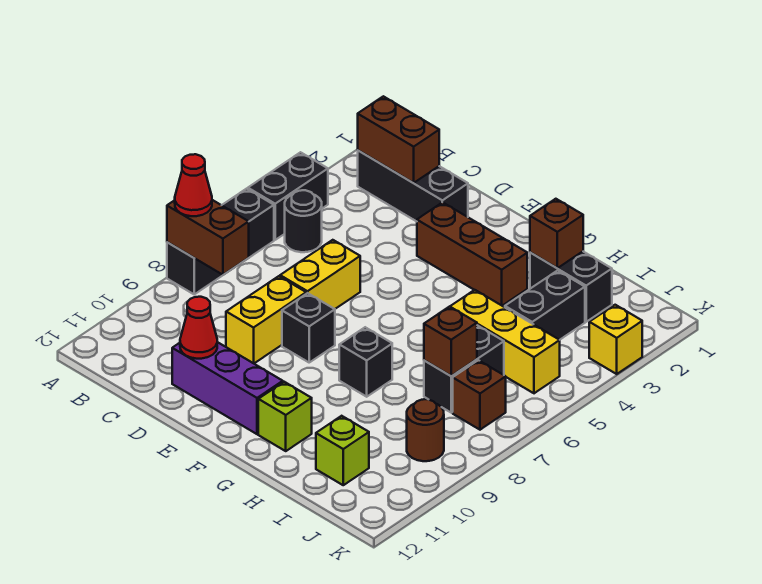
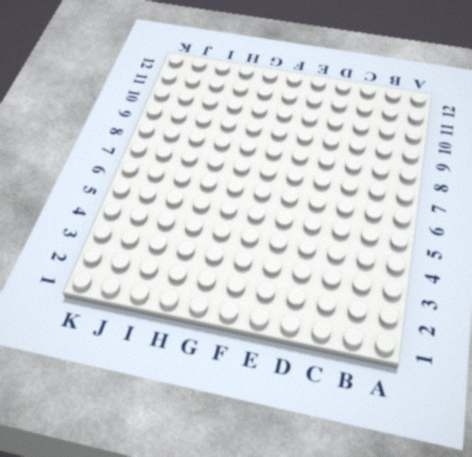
none -> black brick A4:A5 level 1
none -> black brick A6:A8 level 1
none -> black brick B2:D2 level 1

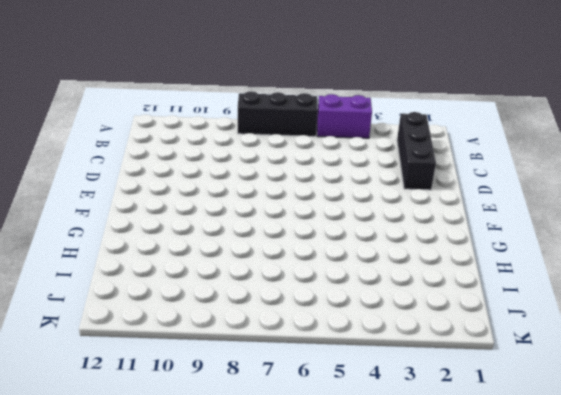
purple brick A4:A5 level 1 -> black brick A4:A5 level 1
none -> black round brick B5 level 1
none -> yellow brick D6:D7 level 1
none -> yellow brick D8:D9 level 1

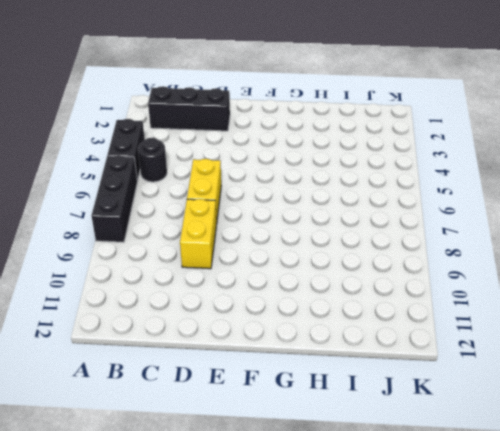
none -> purple brick D11:F11 level 1
none -> brown brick E3:G3 level 1
none -> black brick E8 level 1

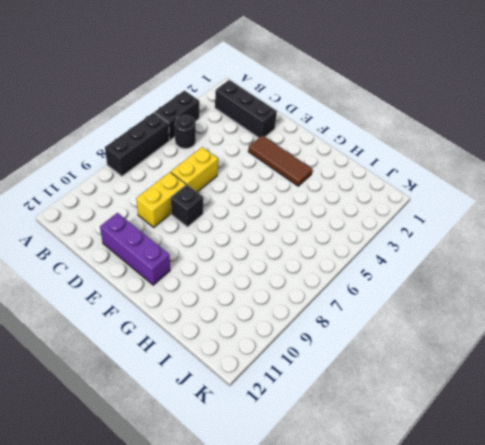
brown tile E3:G3 level 1 -> brown brick E3:G3 level 1
none -> black brick G8 level 1
none -> lime brick G11 level 1
none -> black brick H2:I2 level 1

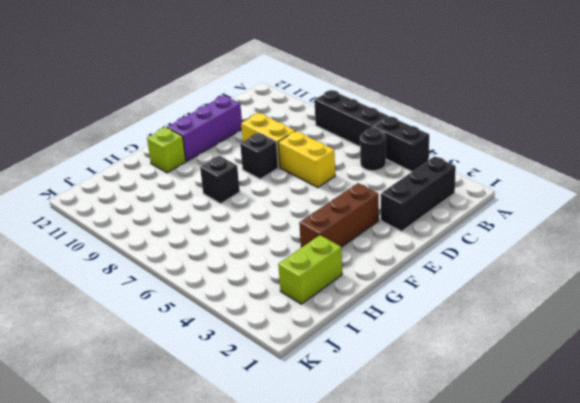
lime brick H2:I2 level 1 -> black brick H2:I2 level 1
none -> yellow brick H5:J5 level 1
none -> black brick I3:I4 level 1
none -> black brick I6:I7 level 1

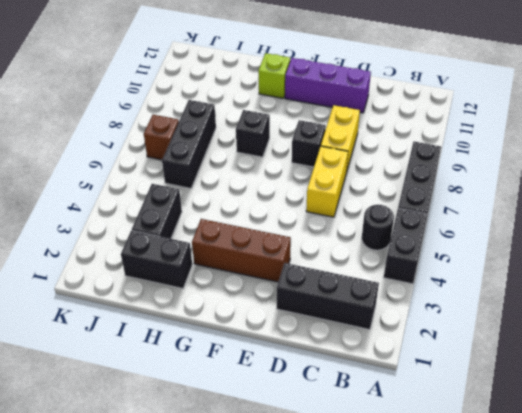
black brick I6:I8 level 1 -> black brick I6:I7 level 1
none -> yellow brick H5:J5 level 1
none -> lime brick I11 level 1
none -> brown round brick J9 level 1

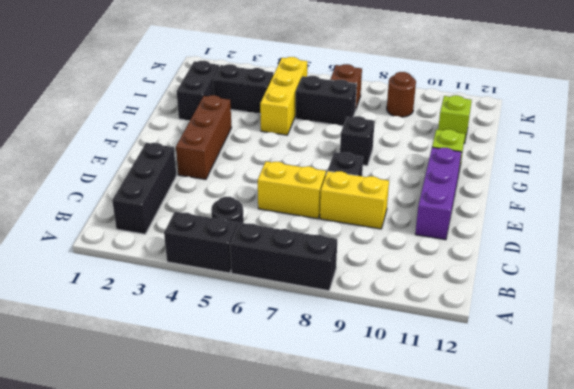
none -> yellow brick K3 level 1
none -> brown brick A8:B8 level 2
none -> brown brick B2:C2 level 2

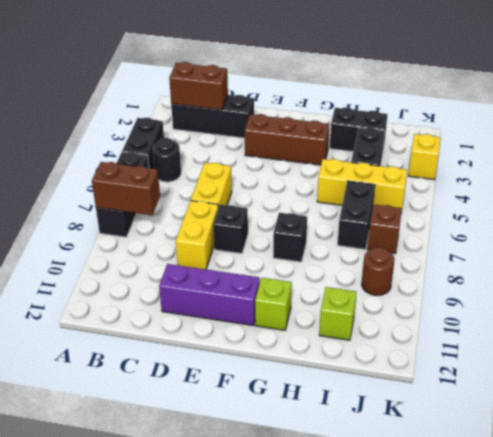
none -> red cone D11 level 2
none -> brown brick H2 level 2
none -> brown brick I7 level 2

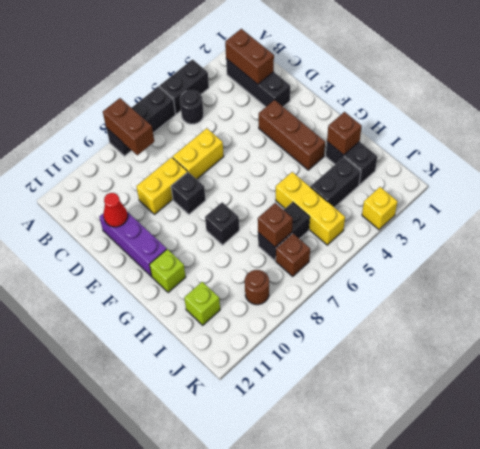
none -> red cone A8 level 3

